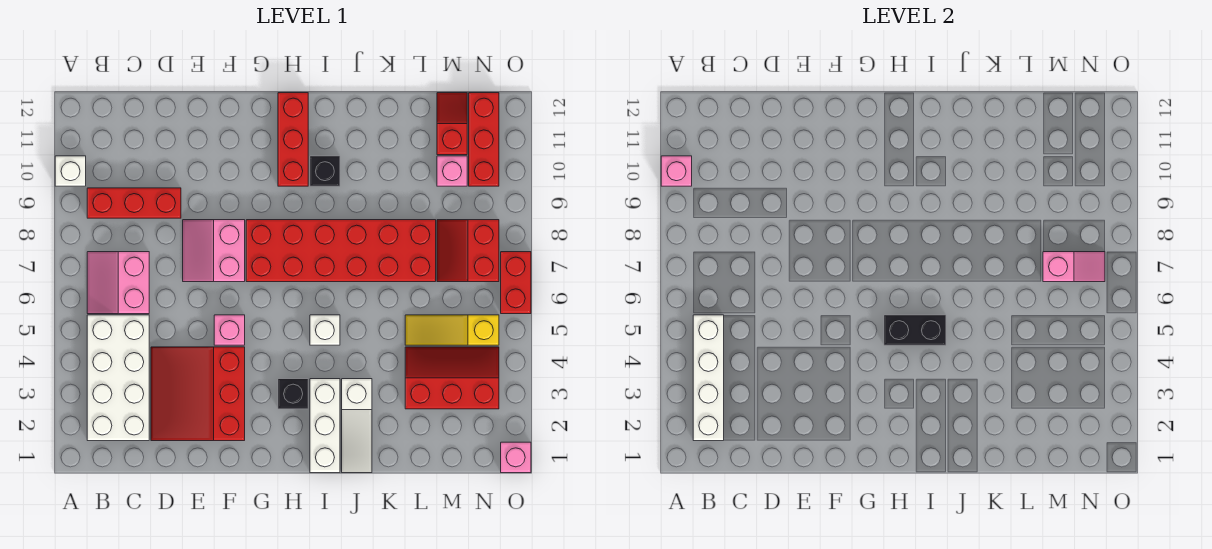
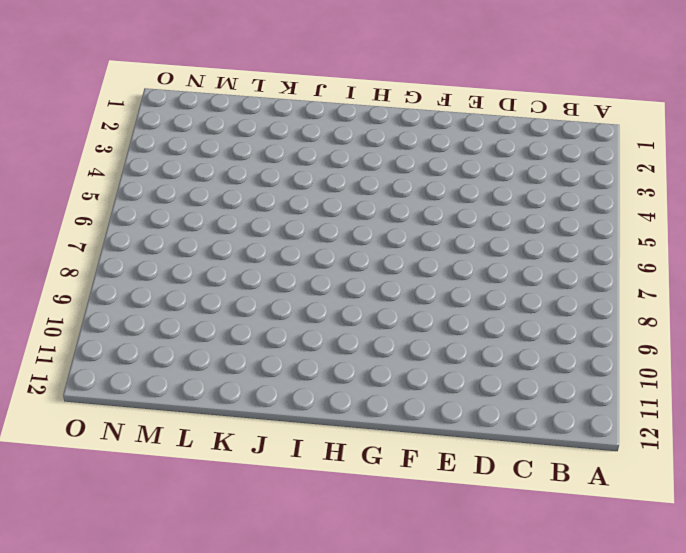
none -> white brick A10 level 1
none -> white brick B2:C5 level 1
none -> pink slope B6:C7 level 1 top C

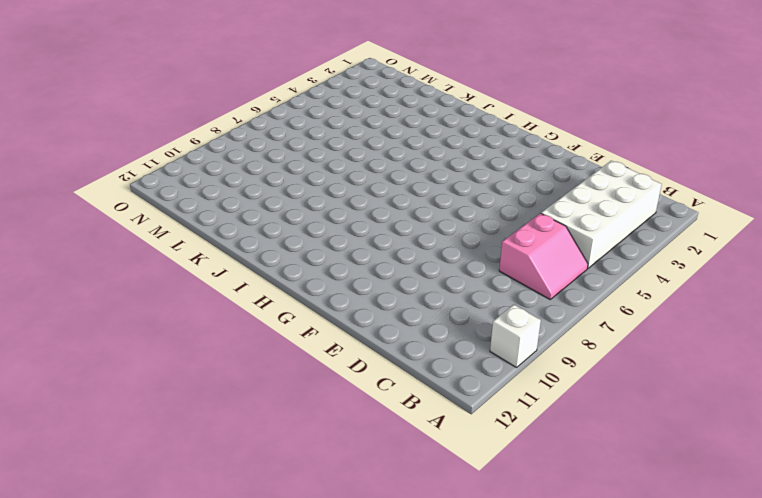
none -> red brick B9:D9 level 1
none -> red slope D2:F4 level 1 top F
none -> pink slope E7:F8 level 1 top F

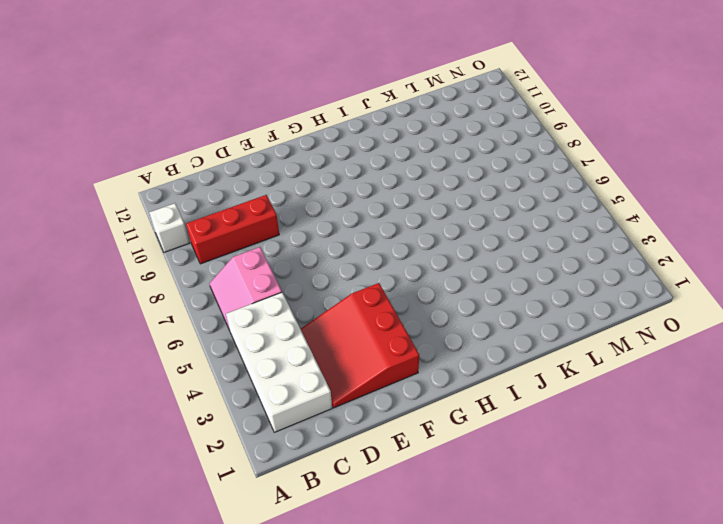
none -> pink slope E7:F8 level 1 top F
none -> pink brick F5 level 1
none -> red brick G7:L8 level 1

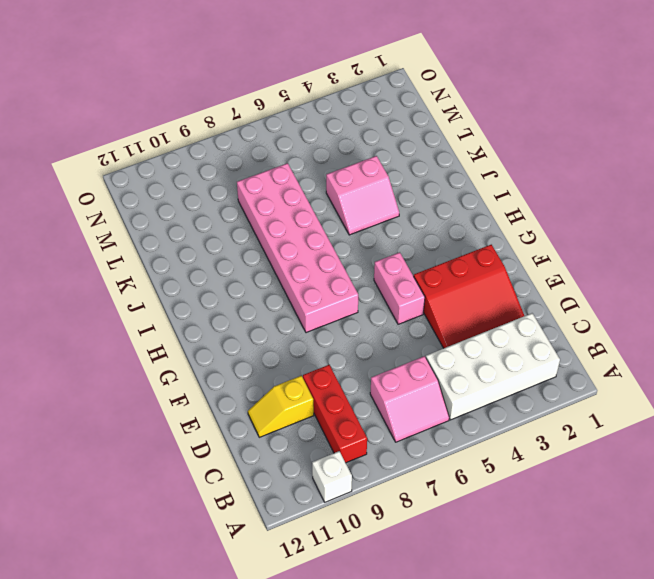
yellow slope D10:D11 level 1 top 10 -> none
pink brick F5:G5 level 1 -> pink brick F5 level 1
pink brick G7:L8 level 1 -> red brick G7:L8 level 1
pink slope J4:K5 level 1 top K -> pink slope E7:F8 level 1 top F
none -> black brick H3 level 1
none -> red brick H10:H12 level 1
none -> white brick I1:I3 level 1

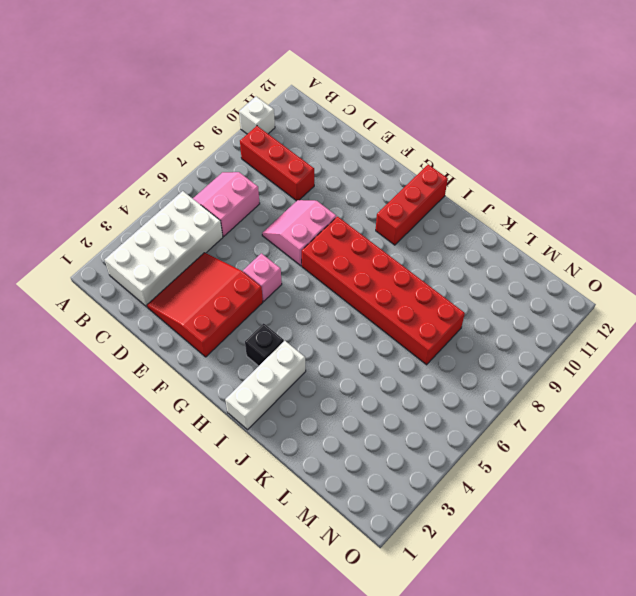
none -> white brick I5 level 1
none -> black brick I10 level 1
none -> white slope J1:J3 level 1 top 3

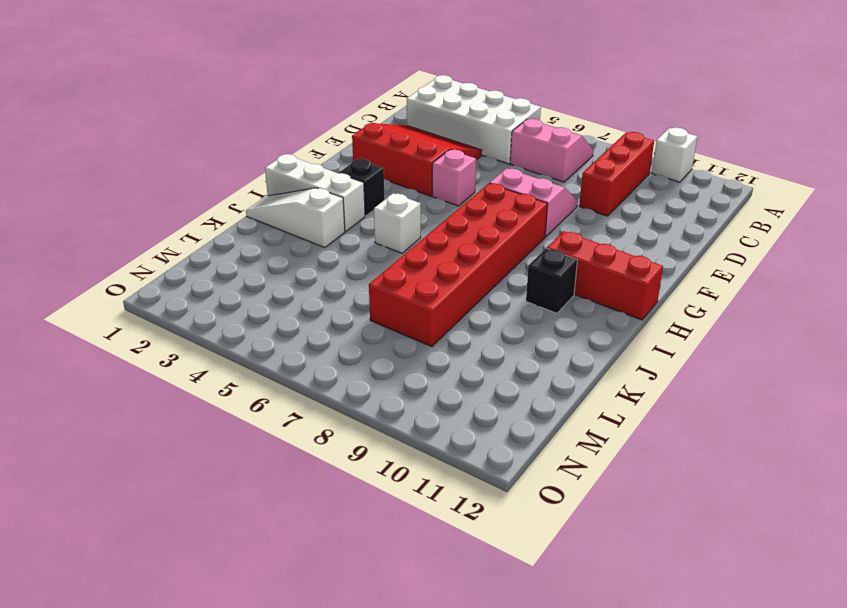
none -> red slope L3:N4 level 1 top 3
none -> yellow slope L5:N5 level 1 top N
none -> red slope M7:N8 level 1 top N

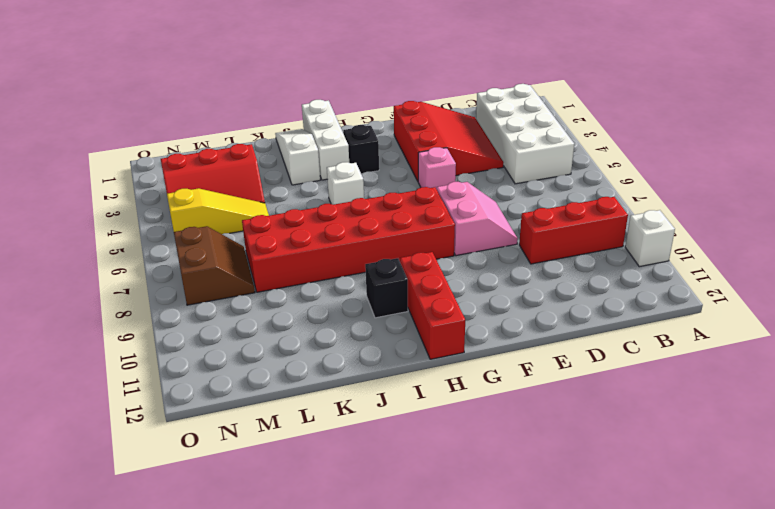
brown slope M7:N8 level 1 top N -> red slope M7:N8 level 1 top N
none -> pink slope B6:C7 level 1 top C
none -> pink brick M10 level 1
none -> red slope M11:M12 level 1 top 11

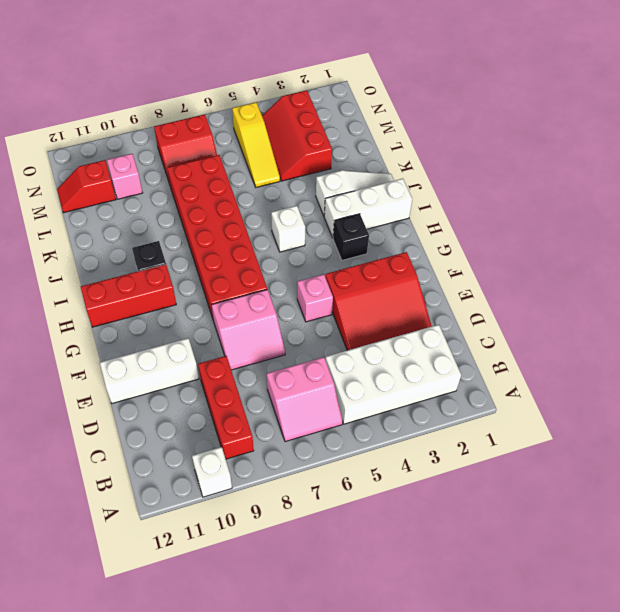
white brick E10:E12 level 1 -> none
none -> red brick N10:N12 level 1
none -> pink brick O1 level 1
none -> red brick O6:O7 level 1

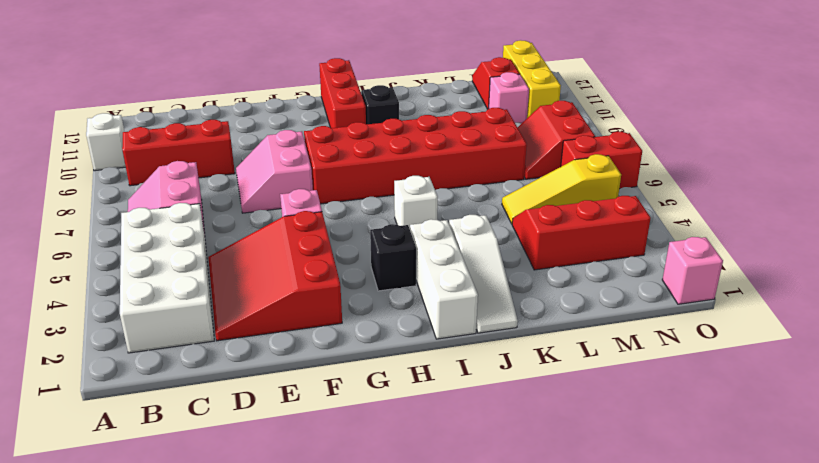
red brick N6:O6 level 1 -> red brick O6:O7 level 1
yellow brick N10:N12 level 1 -> red brick N10:N12 level 1
none -> pink brick A10 level 2
none -> white brick B2:B5 level 2
none -> black brick H5:I5 level 2

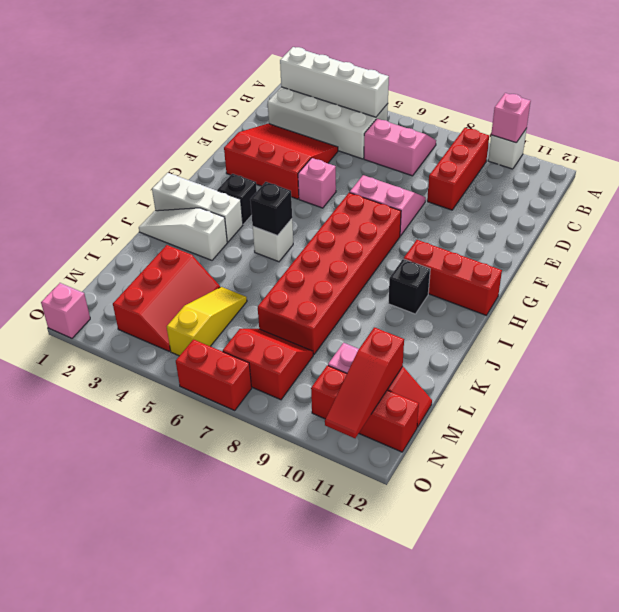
black brick I5 level 2 -> black brick H5:I5 level 2
red slope M11:O11 level 2 top M -> none
none -> pink slope M7:N7 level 2 top M

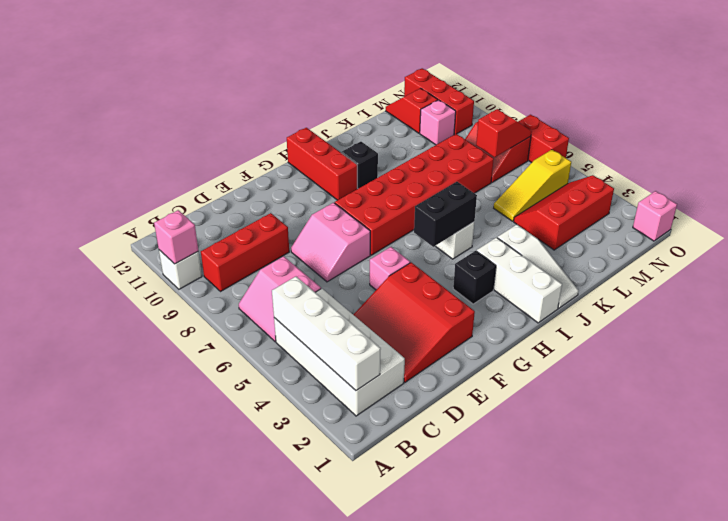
red slope M7:N7 level 2 top M -> pink slope M7:N7 level 2 top M

